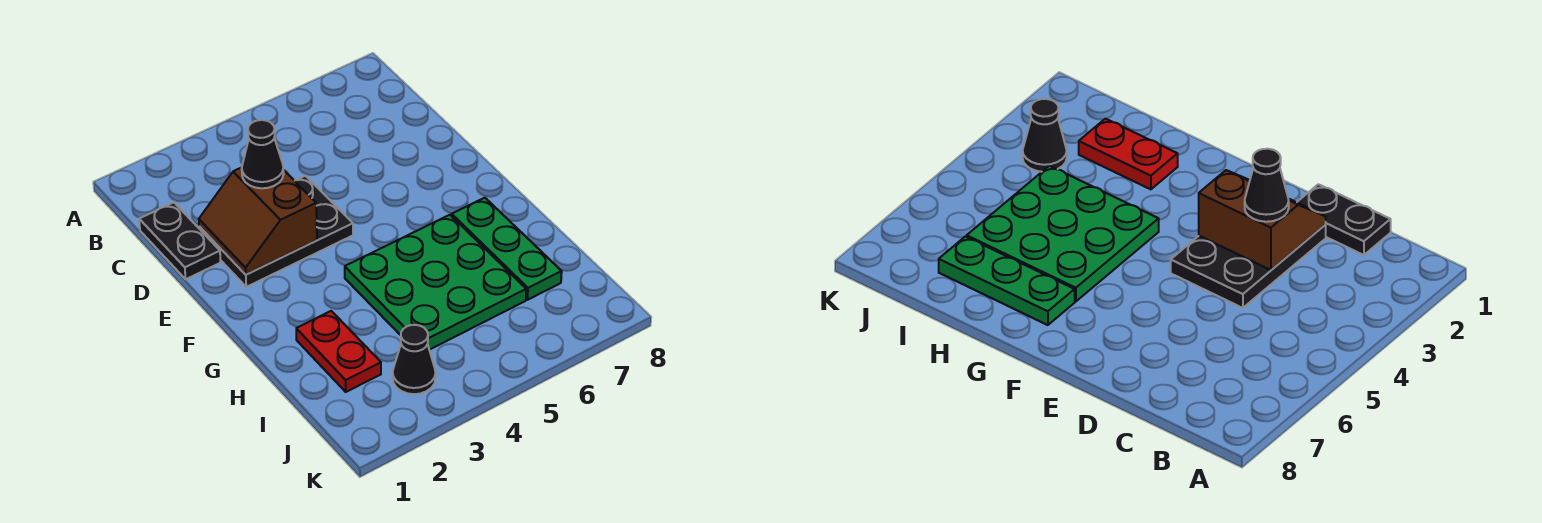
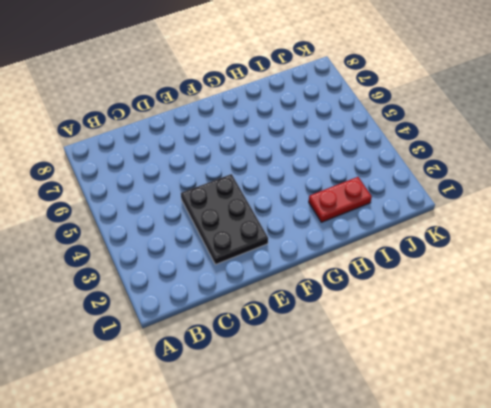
none -> black plate C1:D1 level 1
none -> green plate G4:I6 level 1

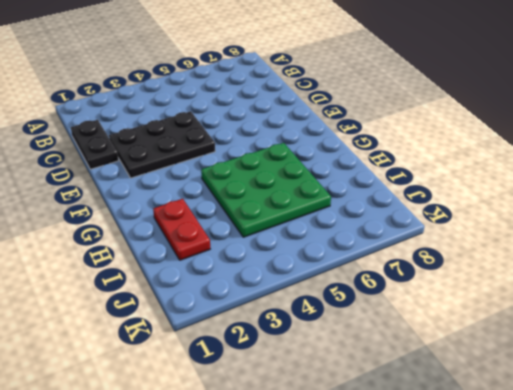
none -> green plate G7:I7 level 1
none -> black cone J3 level 1

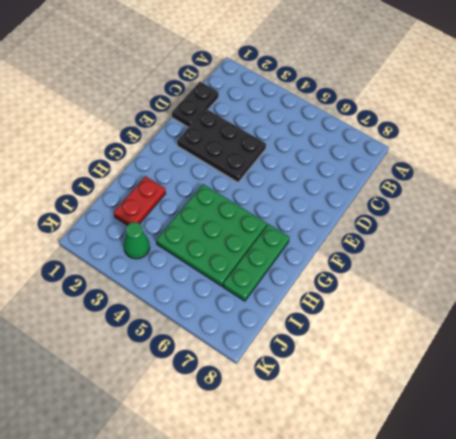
green cone J3 level 1 -> black cone J3 level 1
none -> brown slope D2:E3 level 2 top 3
none -> black cone D3 level 3

